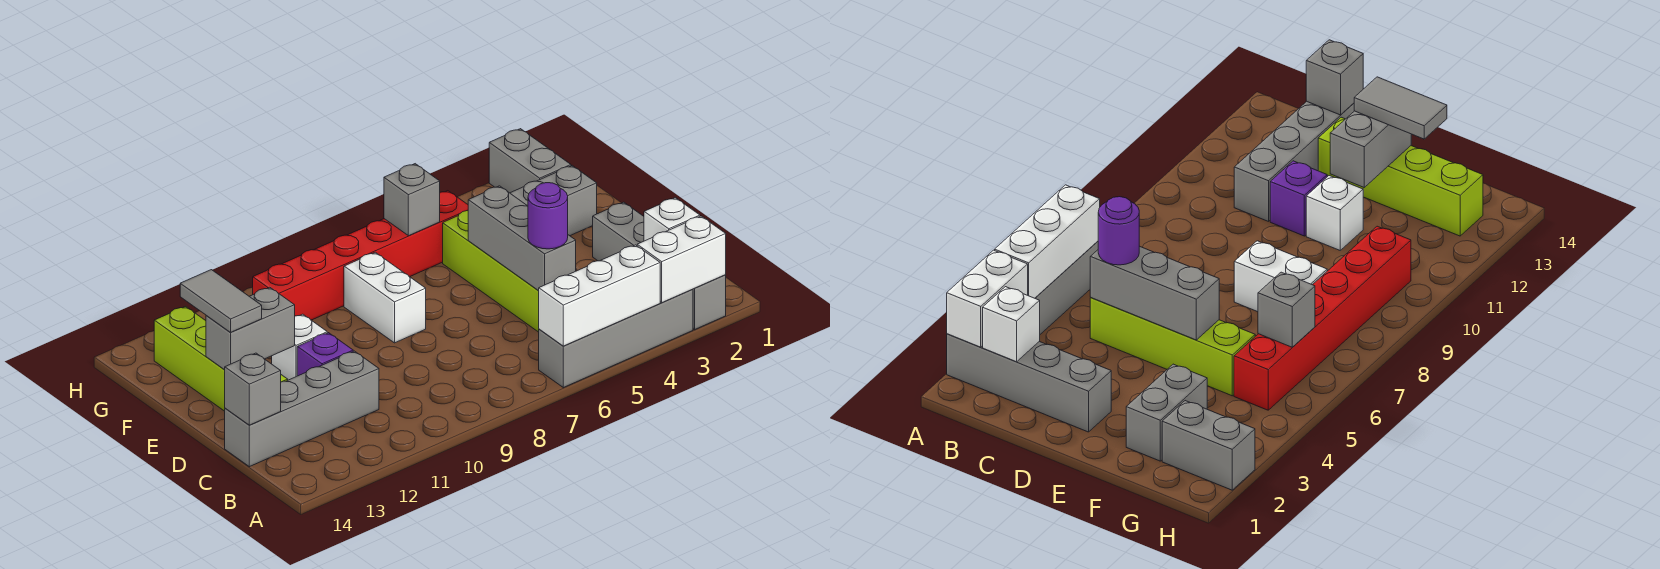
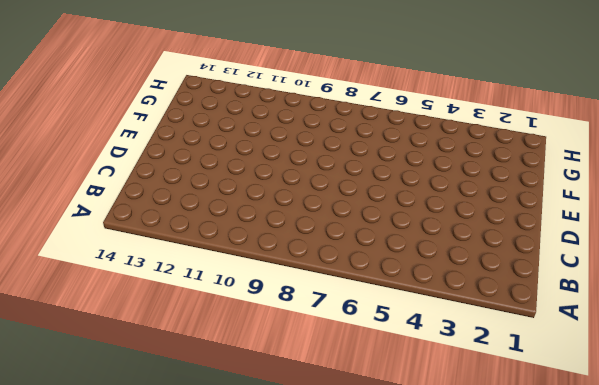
none -> grey brick A2:D2 level 1
none -> grey brick A3:A6 level 1
none -> lime brick C5:F5 level 1

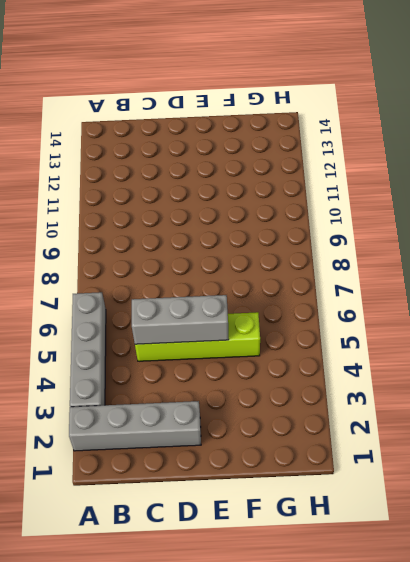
none -> grey brick C11:C14 level 1
none -> purple brick D11 level 1
none -> lime brick D13:G13 level 1

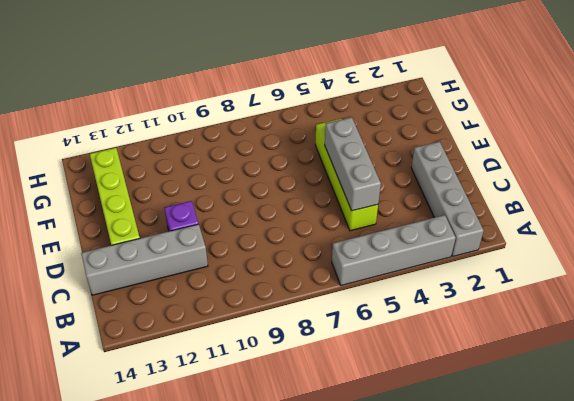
none -> white brick E8:F8 level 1
none -> white brick E11 level 1
none -> grey brick F2:F3 level 1

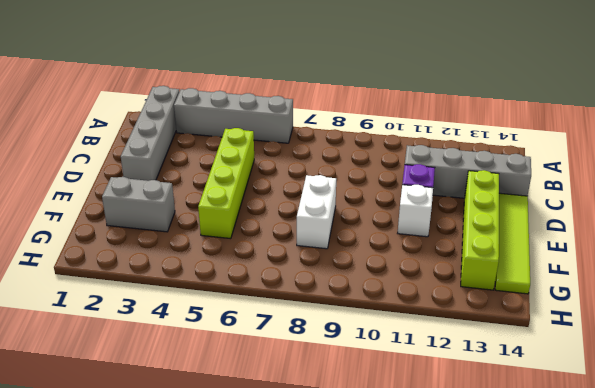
lime tile D14:G14 level 1 -> none
none -> grey brick G2:H2 level 1
none -> red brick G5:G10 level 1
none -> white brick A2:A3 level 2

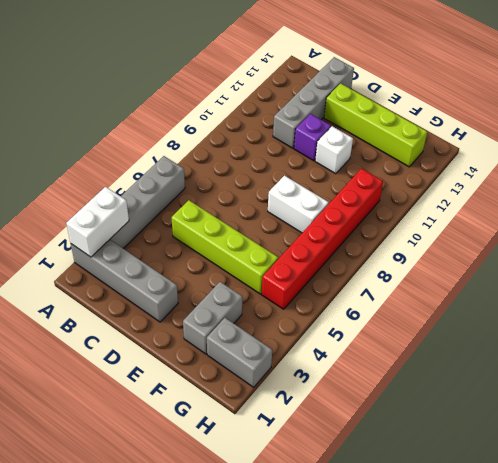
none -> white brick A4:A6 level 2
none -> white brick B2 level 2
none -> grey brick C5:E5 level 2

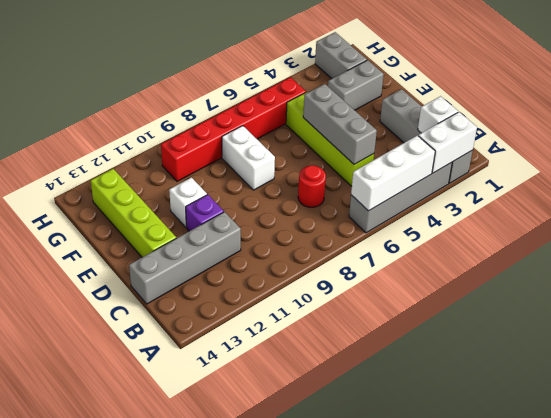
red round brick C7 level 1 -> none
none -> grey brick C14 level 2
none -> grey brick E12:E13 level 2
none -> grey brick G6 level 2

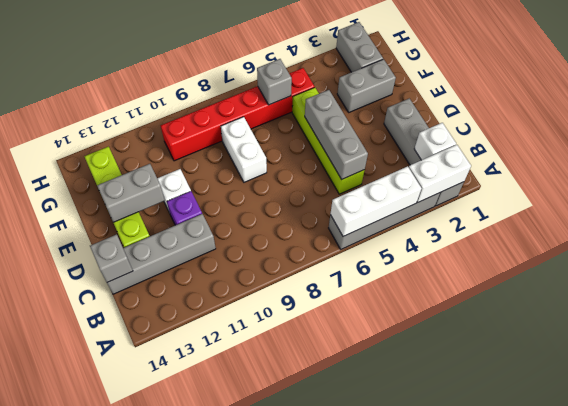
none -> purple round brick C5 level 3
none -> grey tile E13:F13 level 3

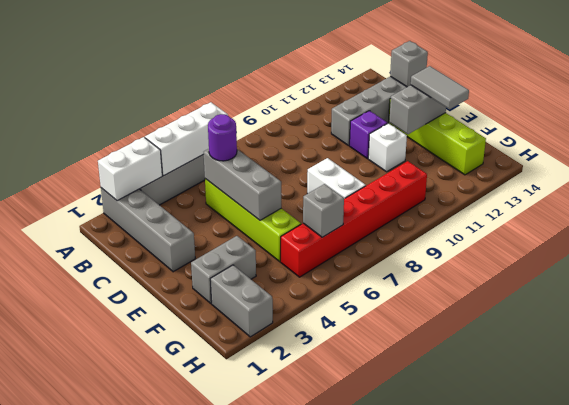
none -> white brick B2 level 2

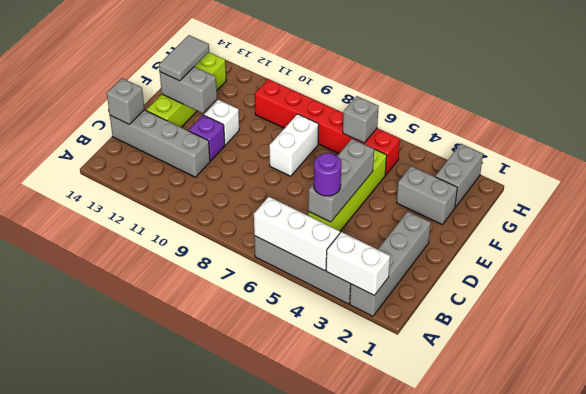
none -> white brick B2 level 2

